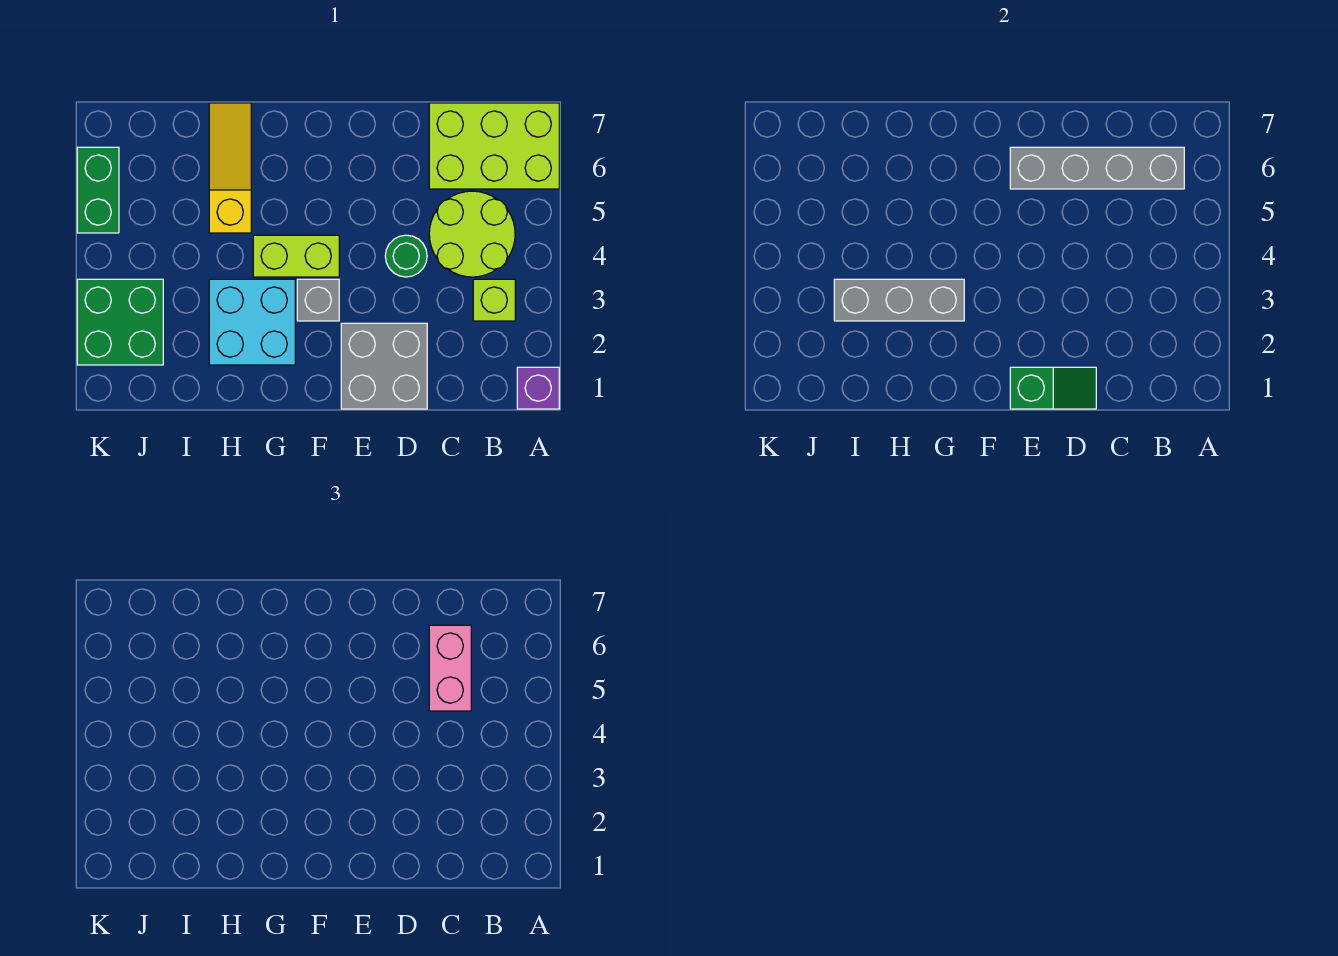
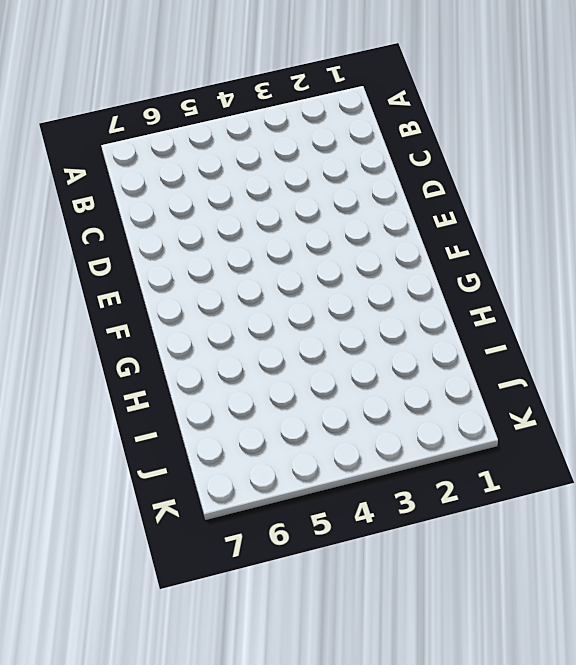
none -> purple brick A1 level 1
none -> lime brick A6:C7 level 1
none -> lime brick B3 level 1

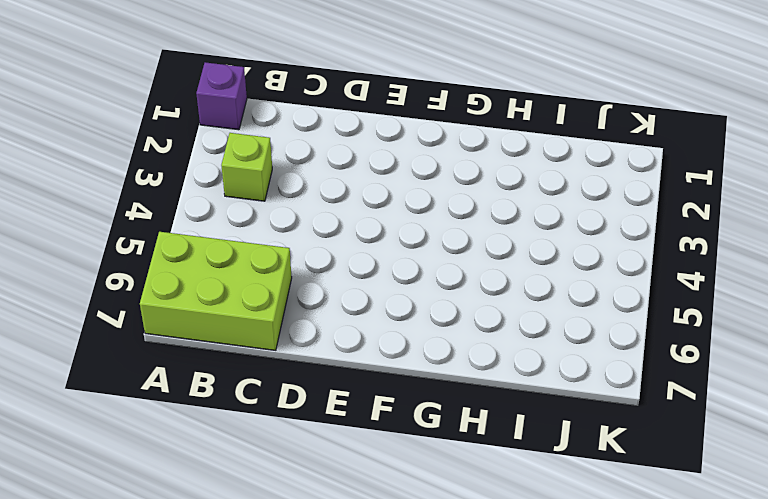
none -> lime round brick B4:C5 level 1
none -> grey brick D1:E2 level 1
none -> green round brick D4 level 1

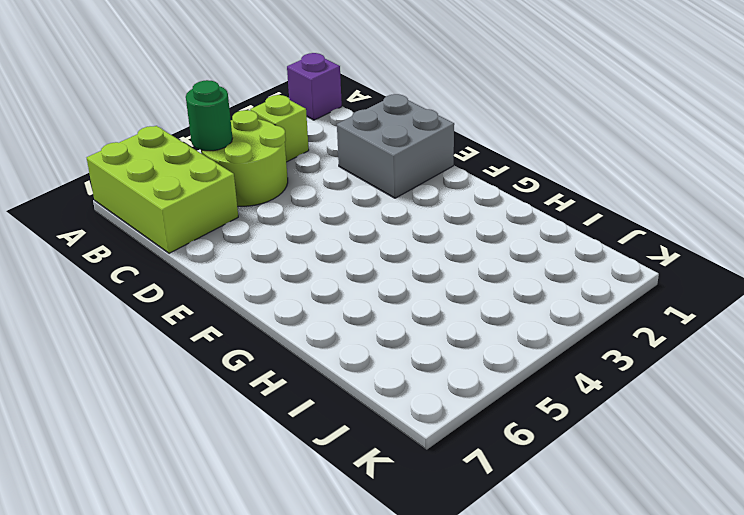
green round brick B5 level 2 -> green round brick D4 level 1
none -> grey brick F3 level 1
none -> lime brick F4:G4 level 1
none -> cyan brick G2:H3 level 1

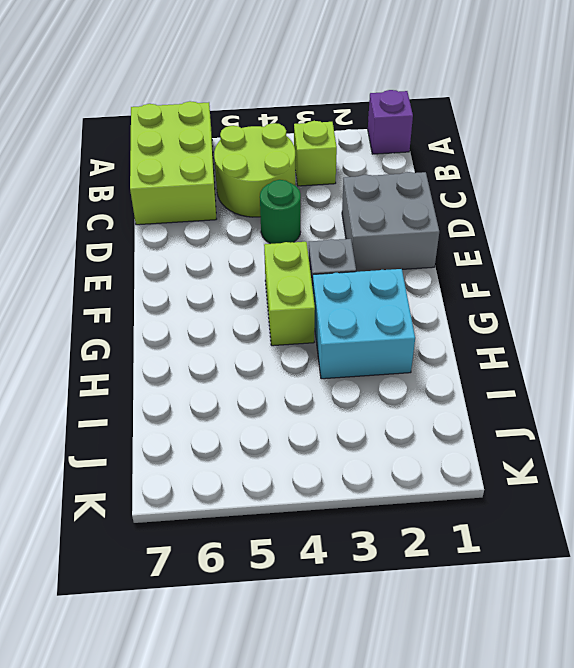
none -> yellow slope H5:H7 level 1 top 5
none -> green brick J2:K3 level 1
none -> green brick K5:K6 level 1

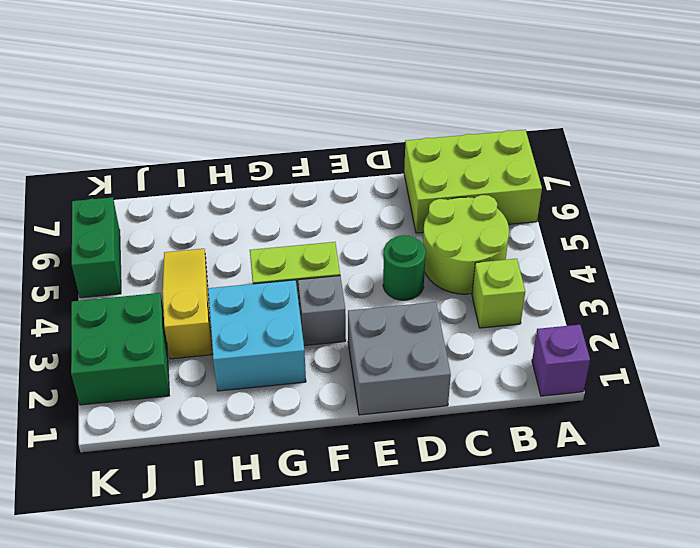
yellow slope I3:I5 level 1 top 3 -> yellow slope H5:H7 level 1 top 5
none -> grey brick B6:E6 level 2
none -> green slope D1:E1 level 2 top E
none -> grey brick G3:I3 level 2

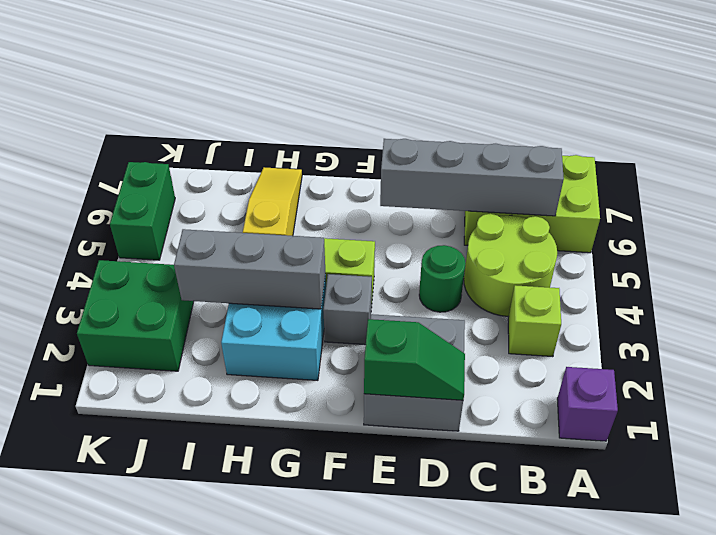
none -> pink brick C5:C6 level 3

